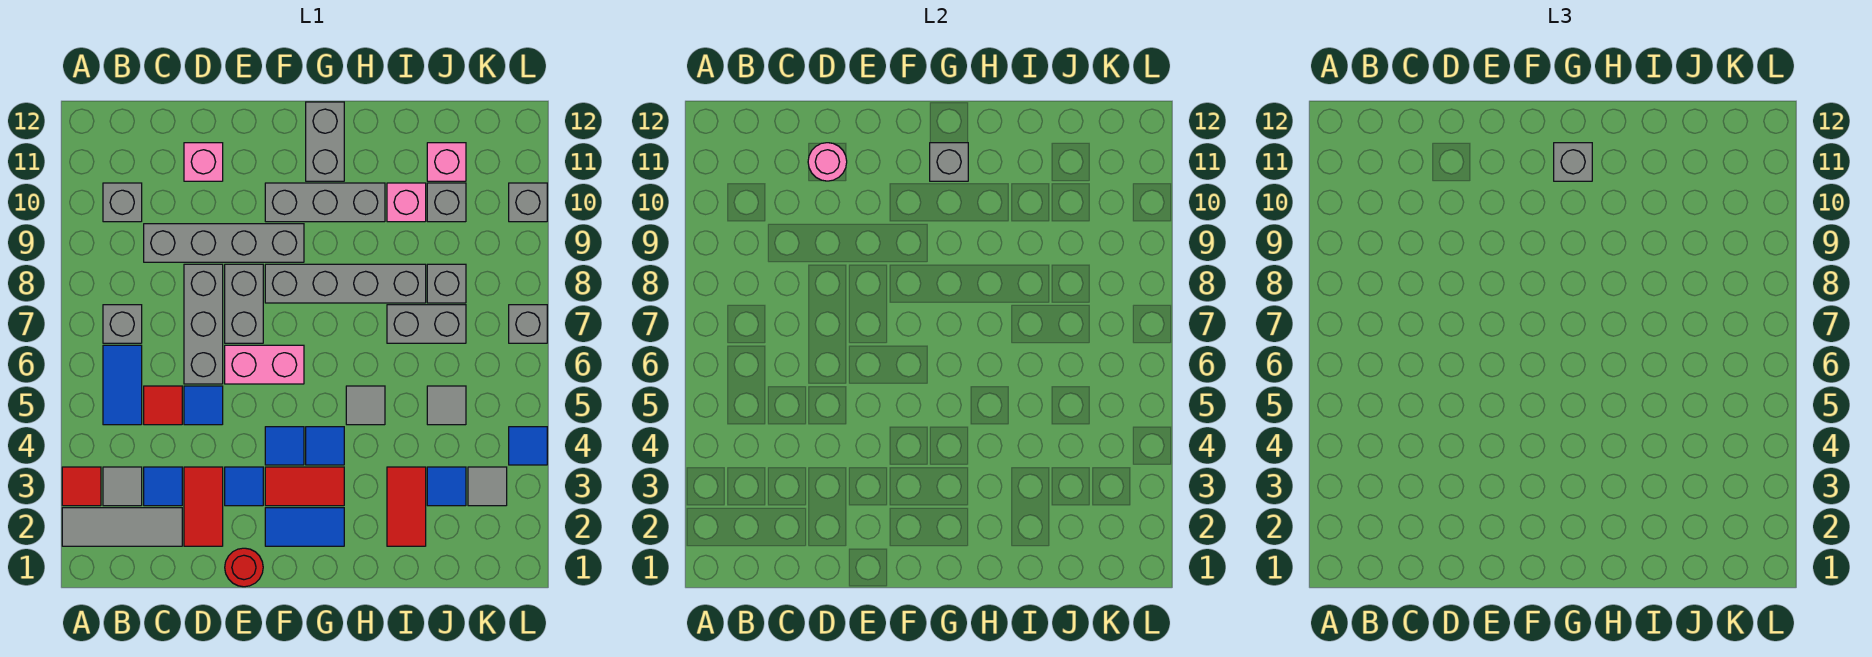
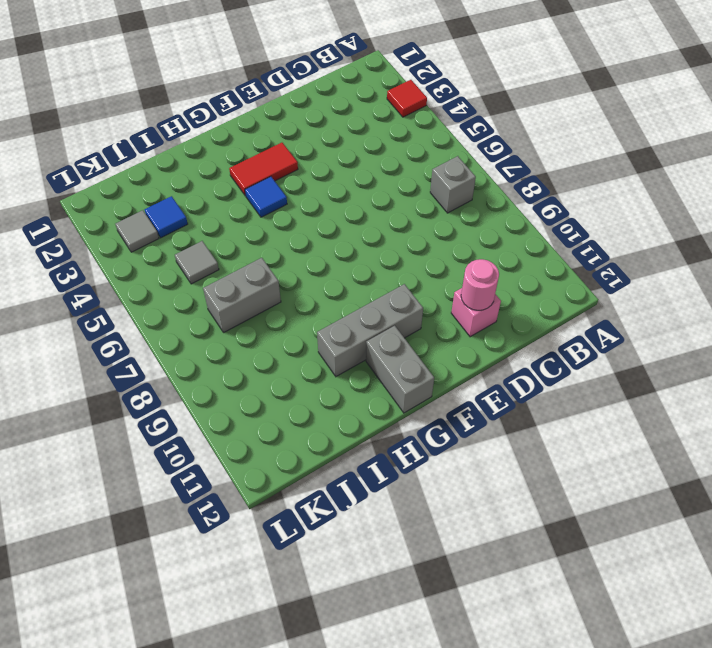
none -> grey tile A2:C2 level 1
none -> grey tile B3 level 1
none -> blue tile B5:B6 level 1
none -> grey brick B10 level 1

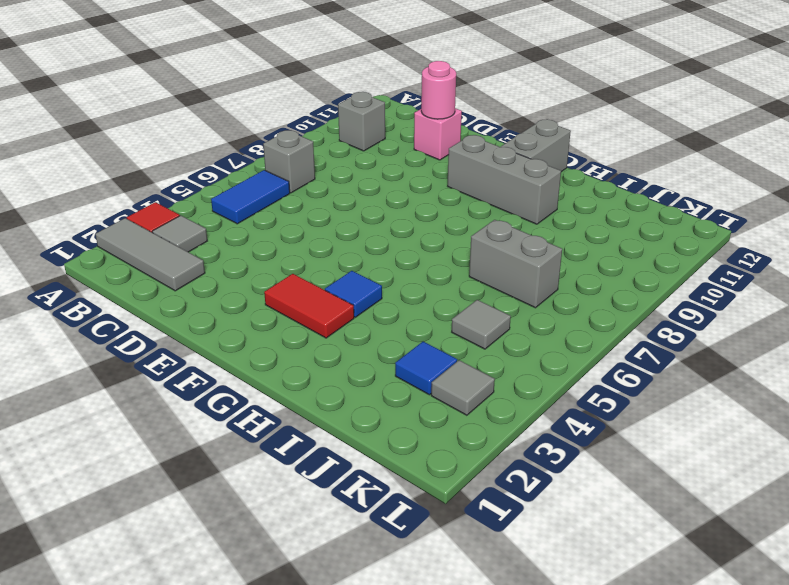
none -> blue tile C3 level 1
none -> red tile C5 level 1
none -> grey brick C9:F9 level 1
none -> red tile D2:D3 level 1

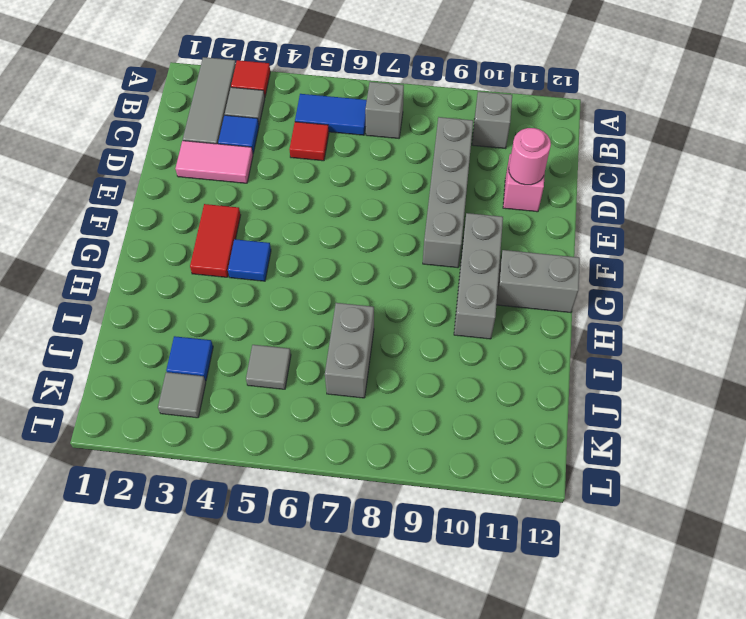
pink tile D2:D3 level 1 -> red tile D2:D3 level 1
none -> blue tile D5 level 1
none -> grey brick D6:D8 level 1
none -> red round brick E1 level 1
none -> blue tile E3 level 1

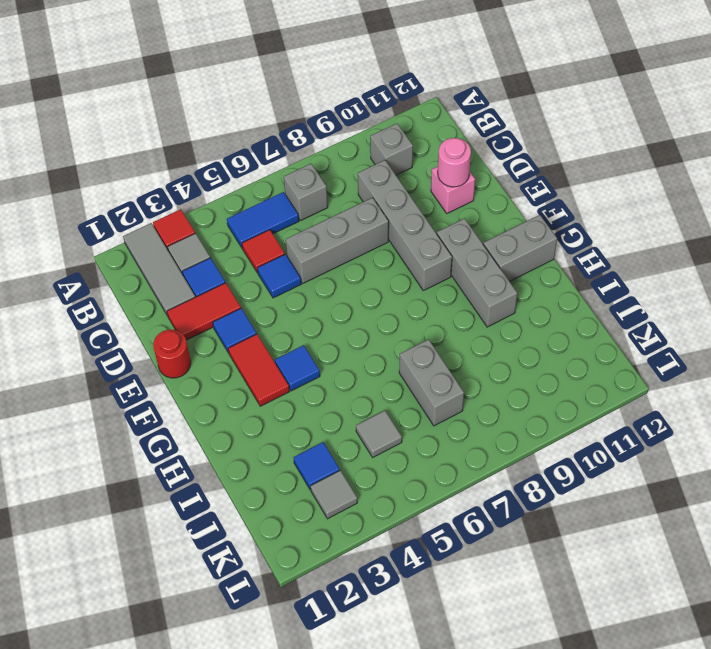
none -> pink brick E6:F6 level 1
none -> grey brick E7:E8 level 1
none -> blue tile F2:G2 level 1
none -> blue tile F4 level 1

